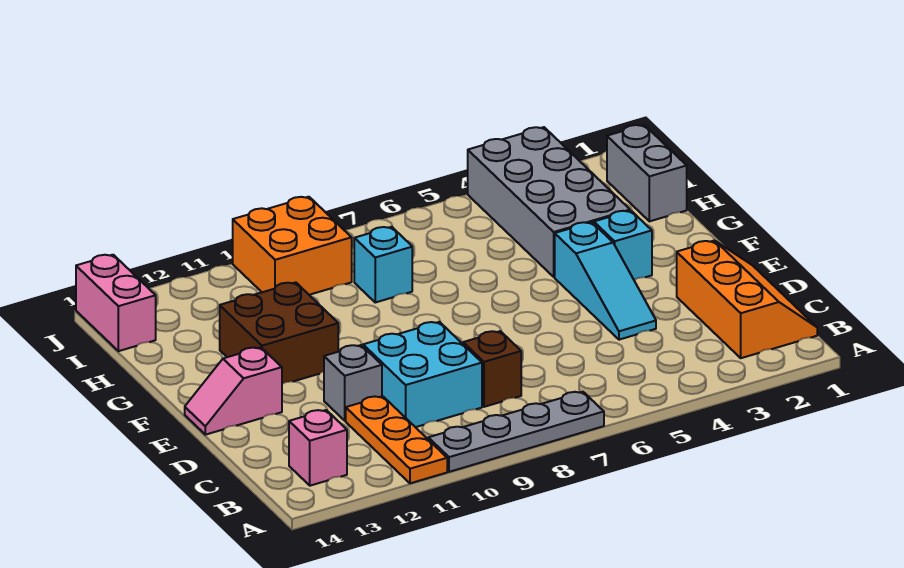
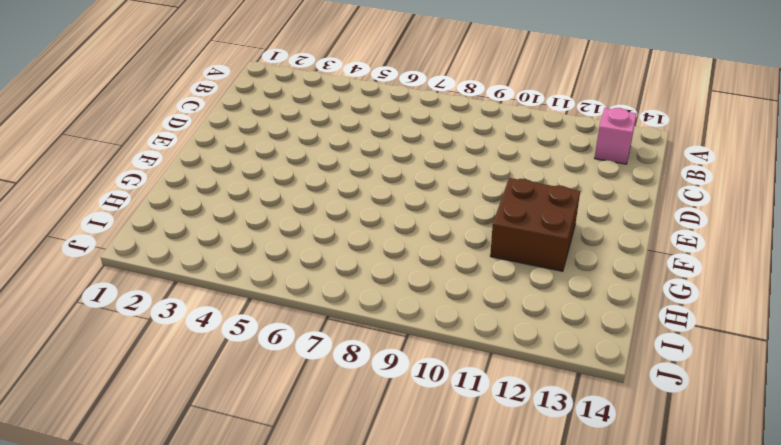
none -> grey plate A7:A10 level 1
none -> orange plate A11:C11 level 1
none -> orange slope B1:D2 level 1 top 2

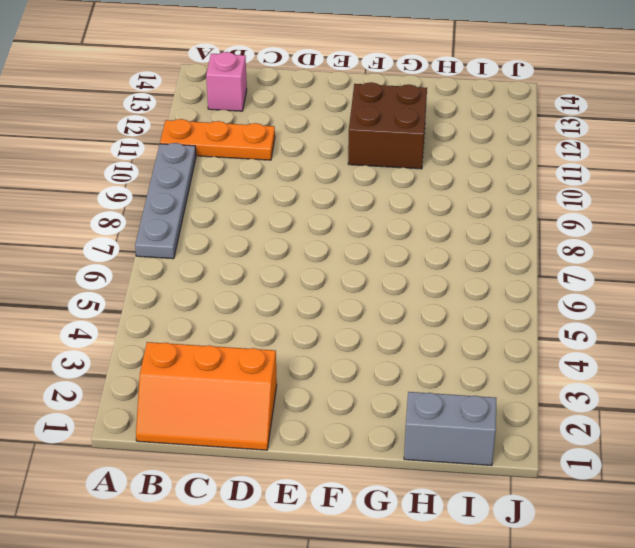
none -> brown brick C8 level 1
none -> cyan brick C9:D10 level 1
none -> cyan slope D4:F4 level 1 top F

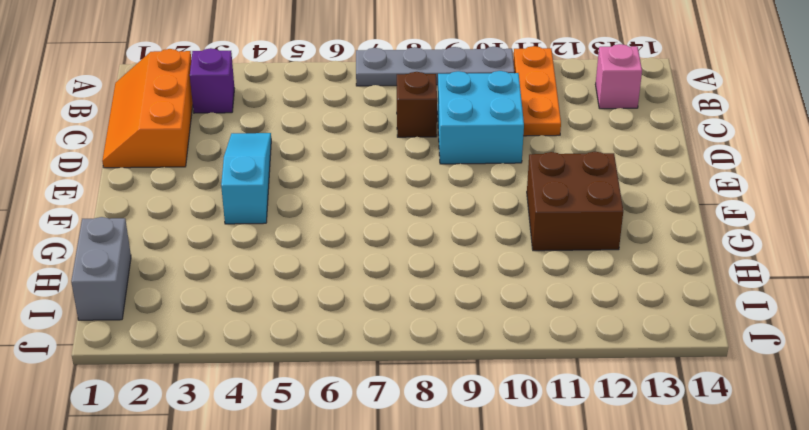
purple brick B3 level 1 -> none
none -> grey brick D11 level 1
none -> pink slope E13:E14 level 1 top 13
none -> cyan brick F3 level 1

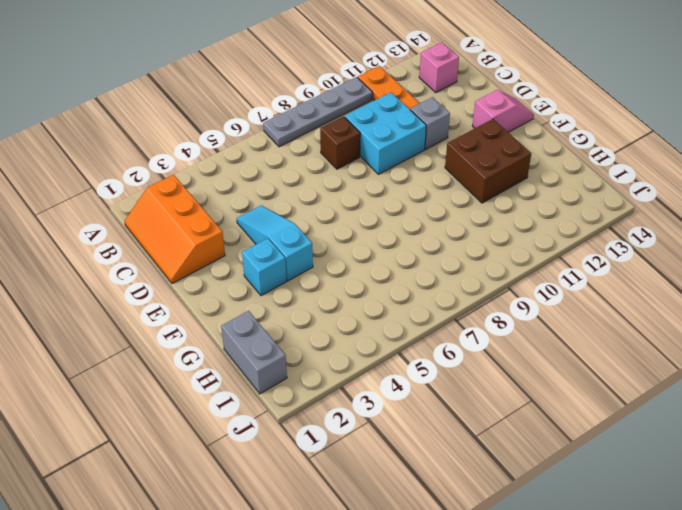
none -> grey brick G3:J4 level 1
none -> cyan brick H8 level 1
none -> orange brick I9:J10 level 1

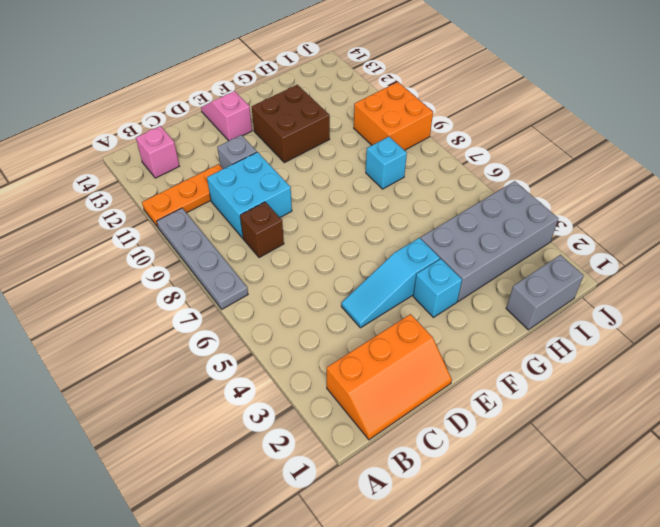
none -> pink brick I14:J14 level 1

